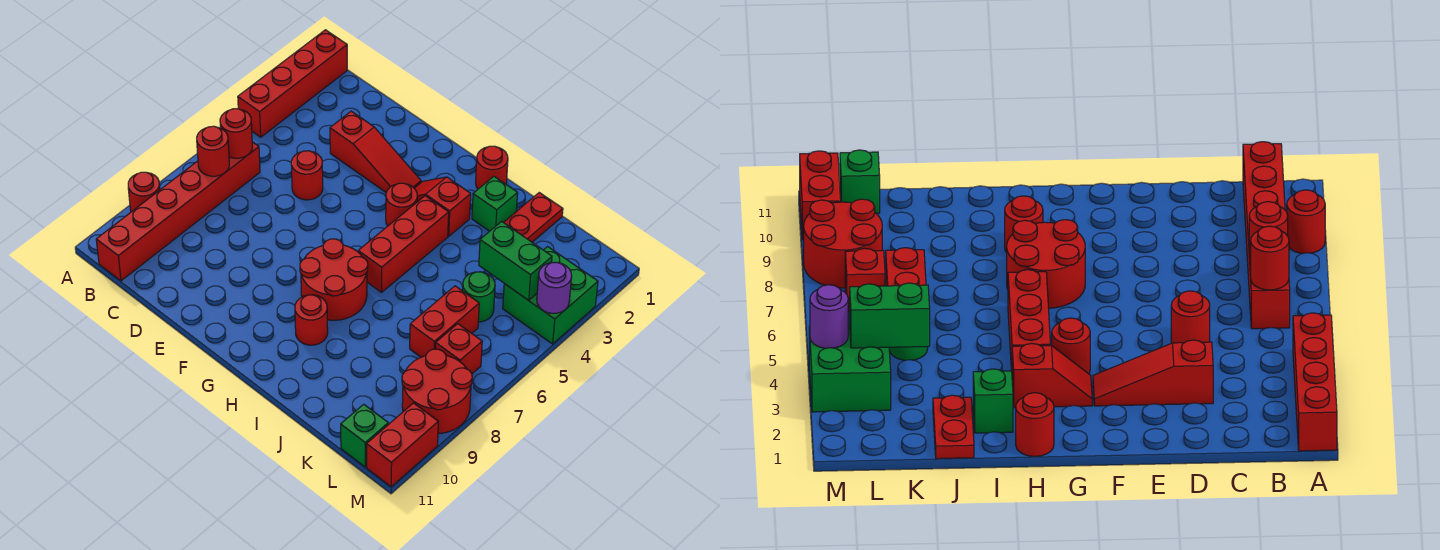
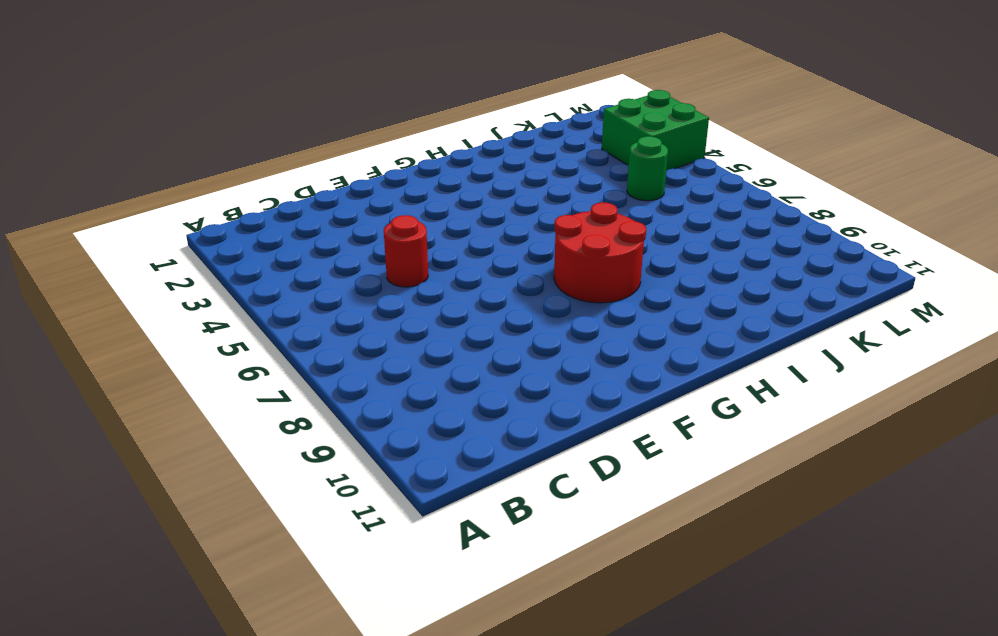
none -> red brick A1:A4 level 1
none -> red round brick A9 level 1
none -> red brick B6:B11 level 1

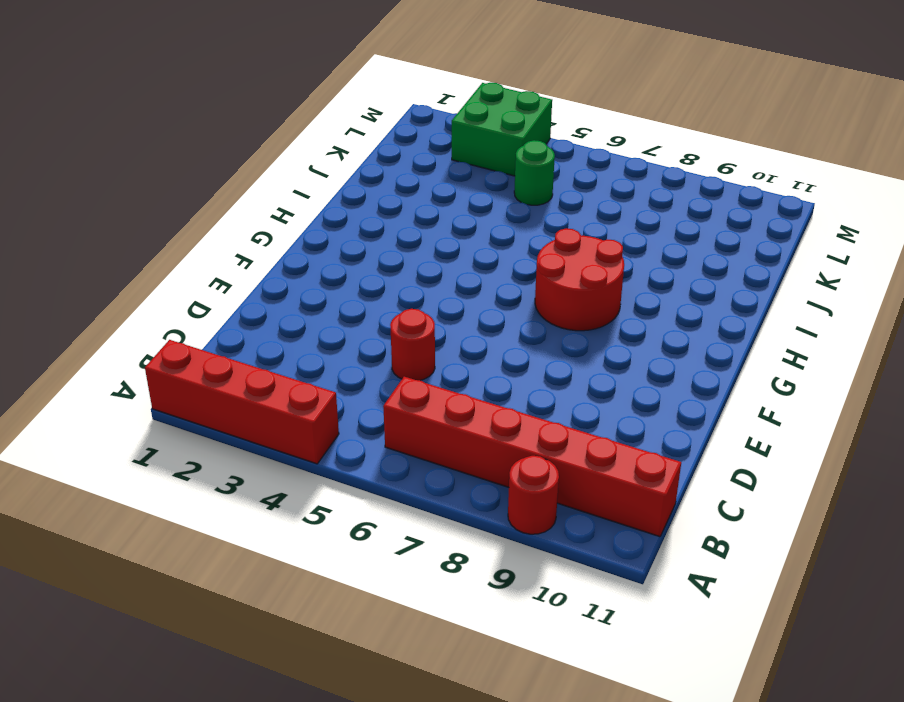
none -> red slope D3:F3 level 1 top D
none -> red slope G3:H3 level 1 top H
none -> red round brick G4 level 1

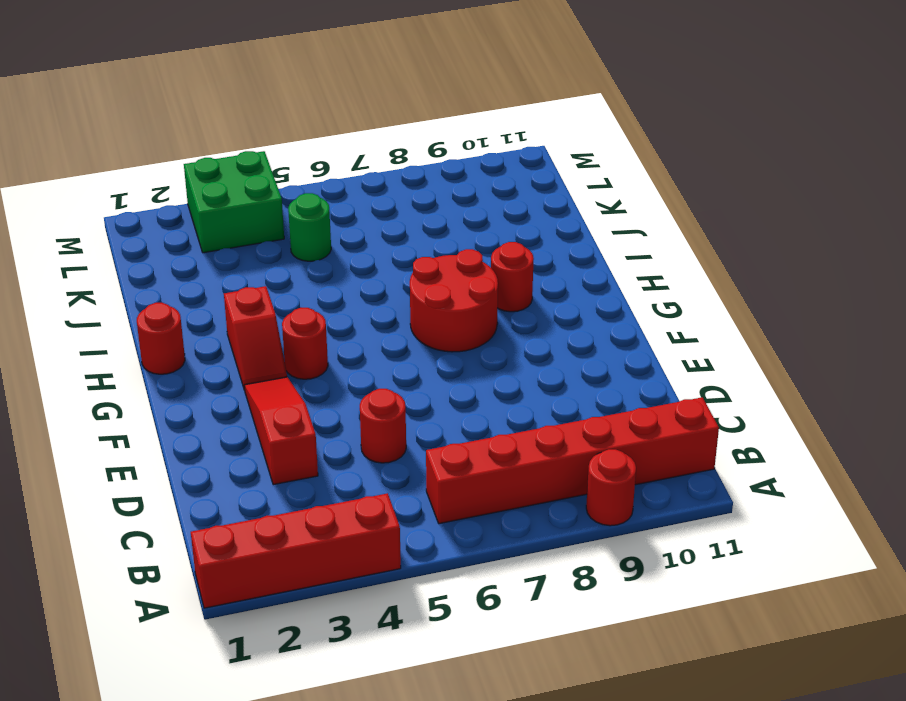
none -> red brick H4:H6 level 1
none -> green brick I2 level 1
none -> red plate J1:J2 level 1

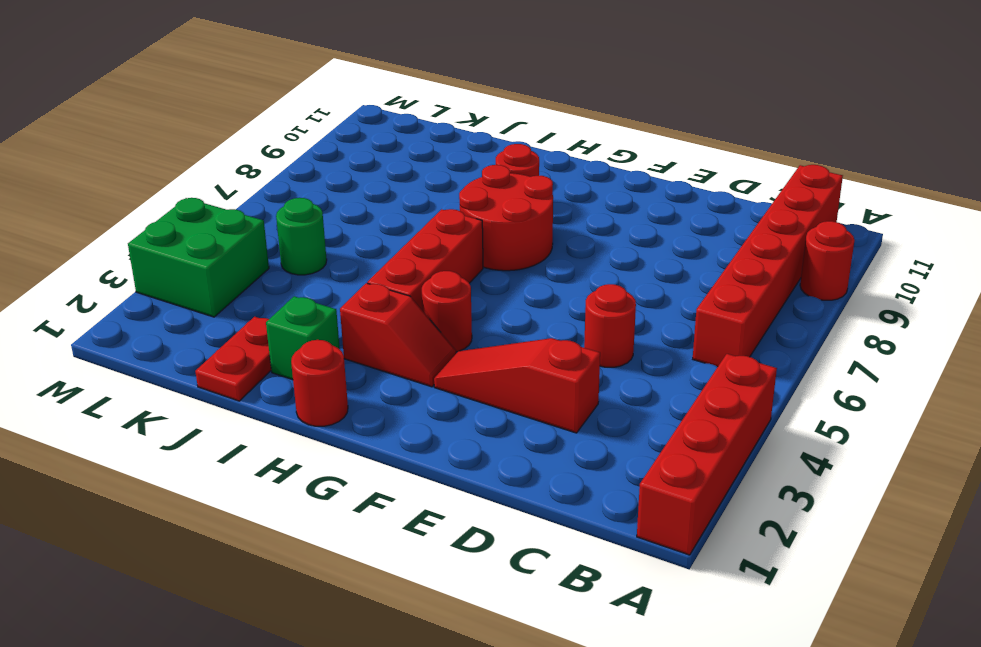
none -> red brick K6:K7 level 1
none -> red brick L7 level 1
none -> red round brick L8:M9 level 1

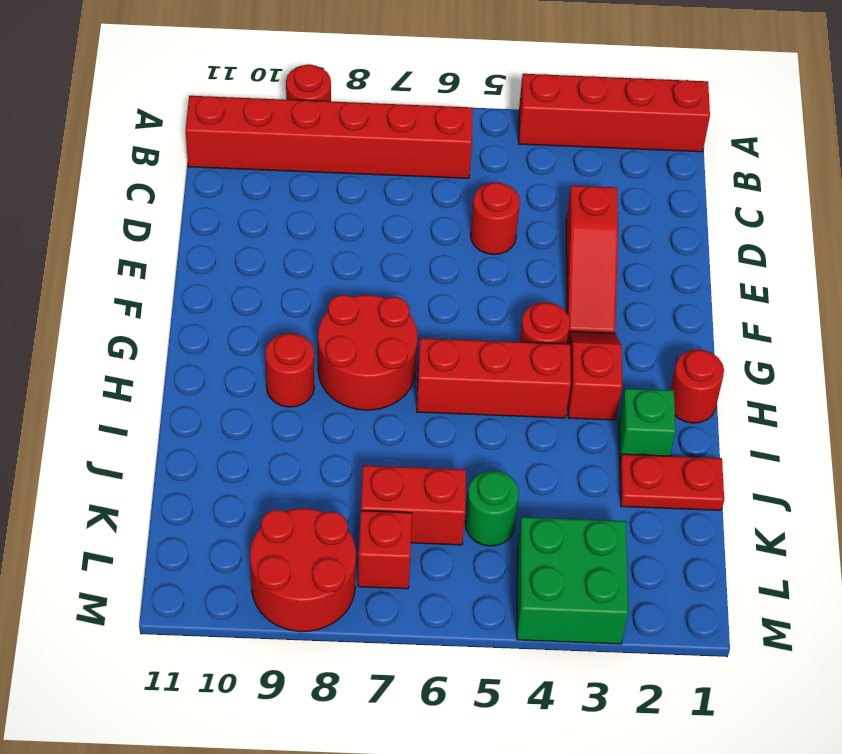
none -> green brick L11 level 1
none -> red brick M10:M11 level 1
none -> red round brick B6 level 2

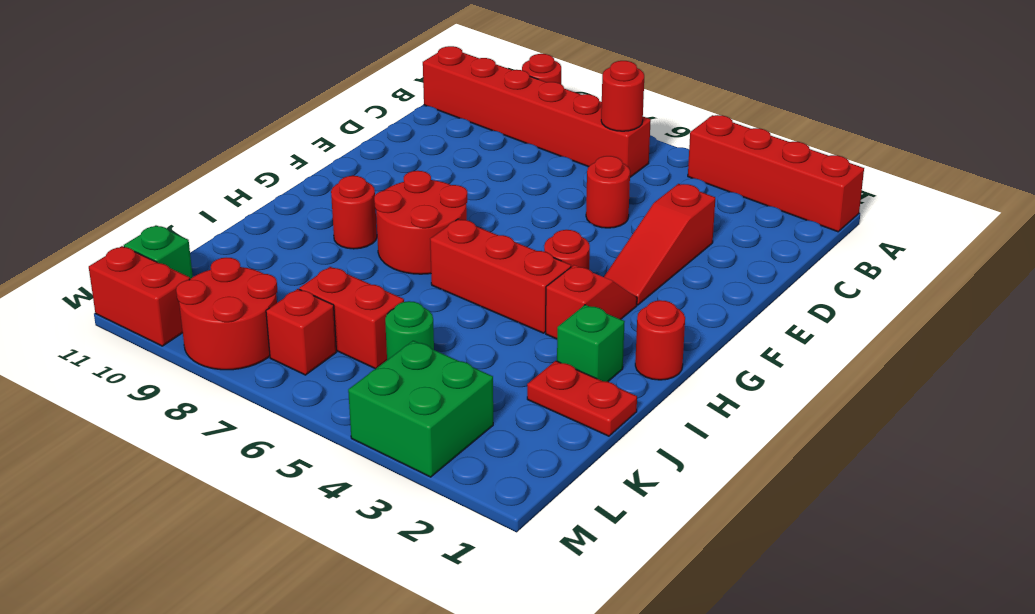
none -> red round brick B7 level 2
none -> green brick K4:L4 level 2
none -> purple round brick M4 level 2

